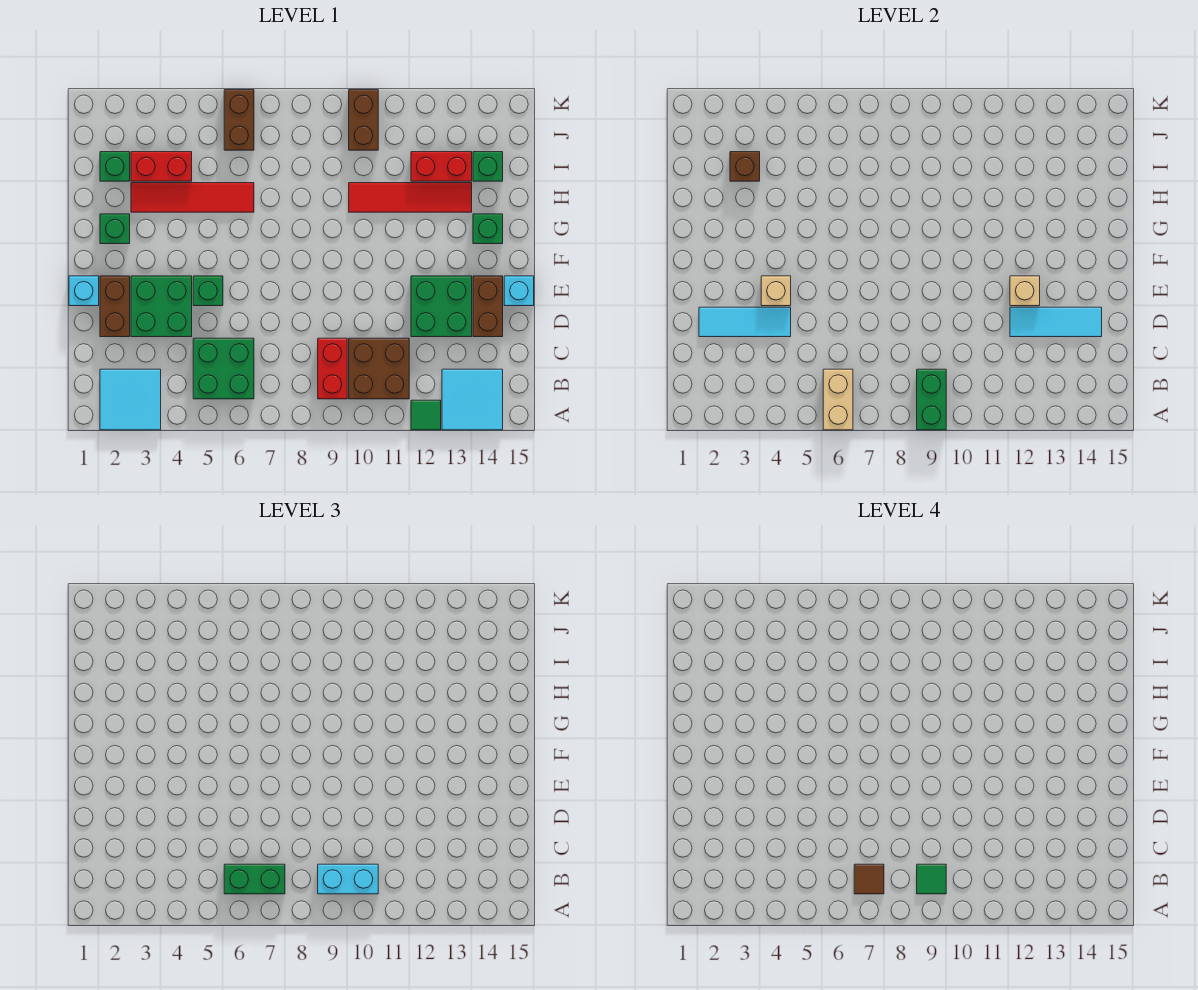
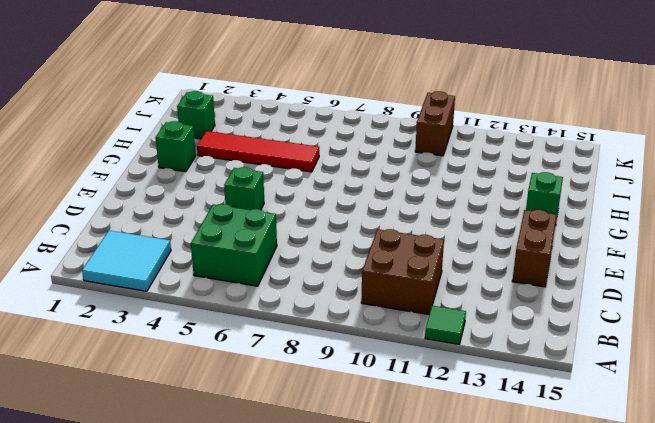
none -> cyan tile A13:B14 level 1
none -> red brick B9:C9 level 1
none -> brown brick D2:E2 level 1
none -> green brick D3:E4 level 1

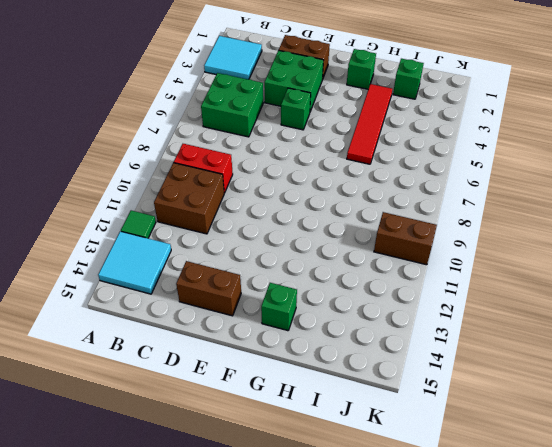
none -> green brick D12:E13 level 1
none -> cyan brick E1 level 1
none -> cyan brick E15 level 1
none -> red tile H10:H13 level 1

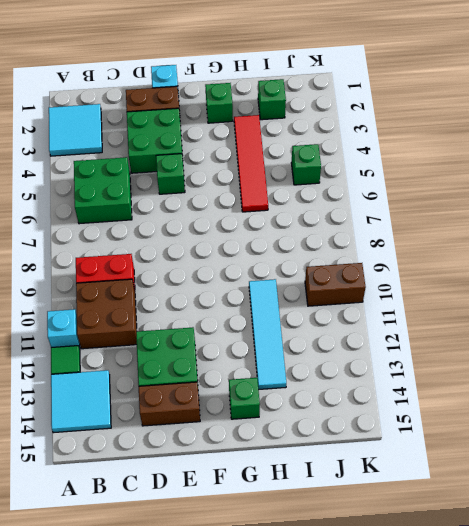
cyan brick A11 level 1 -> cyan brick E15 level 1
cyan tile H10:H13 level 1 -> red tile H10:H13 level 1
green brick J5 level 1 -> green brick I14 level 1
none -> red brick I3:I4 level 1
none -> red brick I12:I13 level 1
none -> brown brick J6:K6 level 1
none -> tan brick A6:B6 level 2

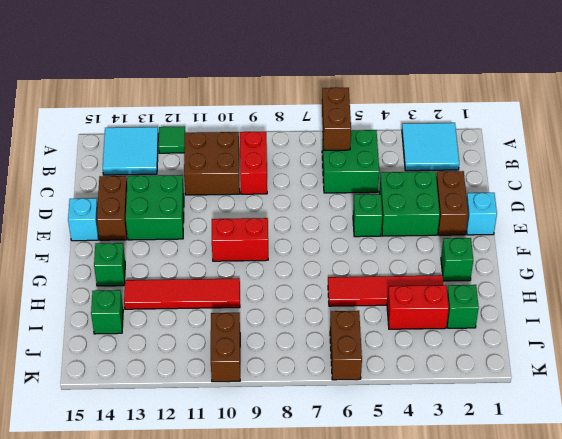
brown brick A6:B6 level 2 -> tan brick A6:B6 level 2
red brick F9:F10 level 1 -> red brick I12:I13 level 1
none -> green brick A9:B9 level 2
none -> cyan tile D2:D4 level 2
none -> cyan tile D12:D14 level 2
none -> tan brick E4 level 2

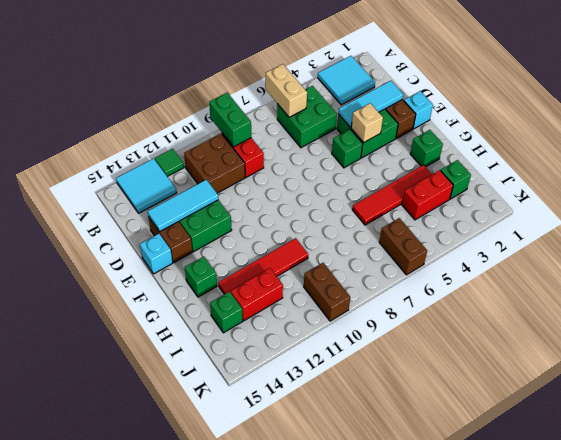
none -> tan brick E12 level 2
none -> brown brick I3 level 2
none -> green brick B6:B7 level 3
none -> cyan brick B9:B10 level 3

